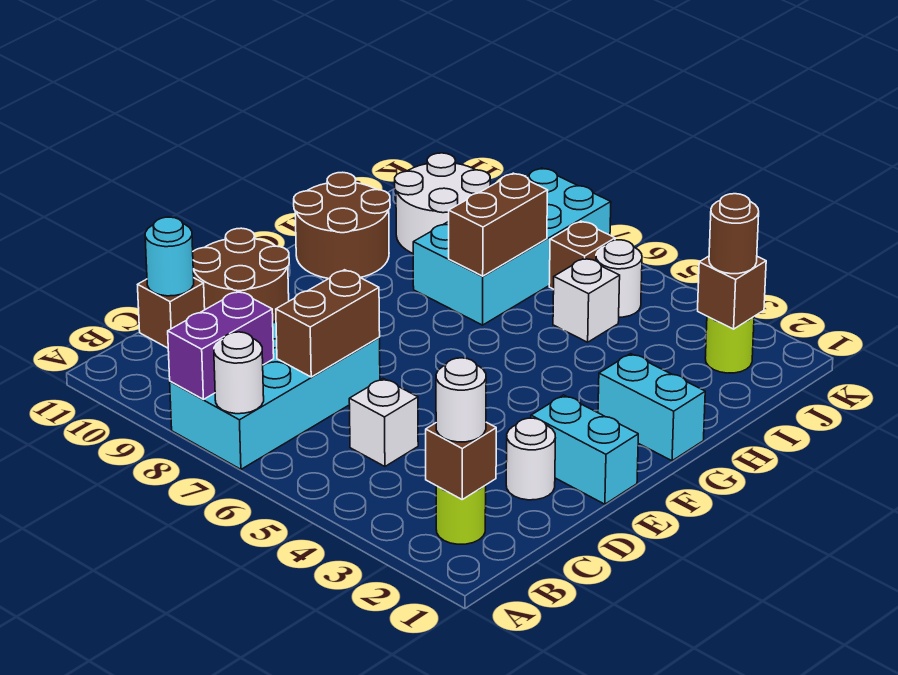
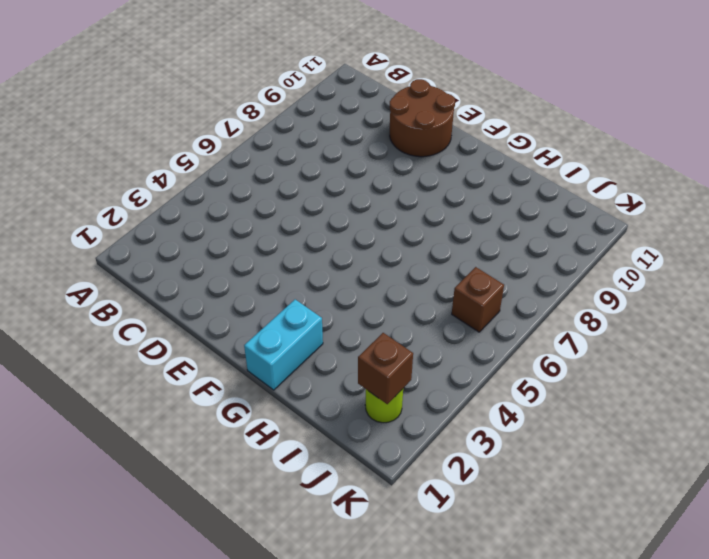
none -> cyan brick A7:D8 level 1
none -> lime round brick B2 level 1
none -> white brick C5 level 1

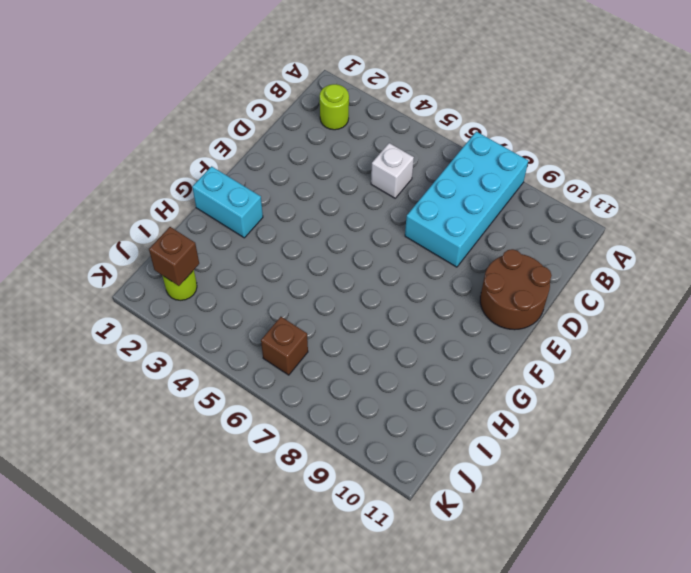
none -> brown brick C11 level 1
none -> white round brick D2 level 1
none -> cyan brick E1:E2 level 1

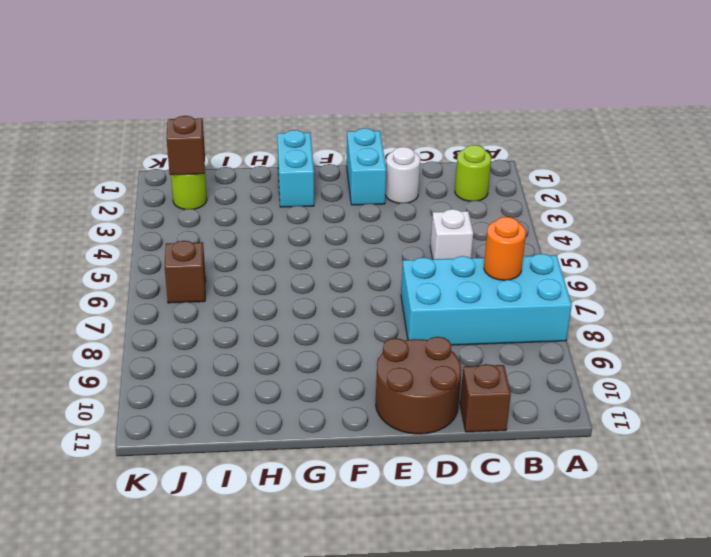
orange round brick B7 level 2 -> none
none -> brown round brick G10:H11 level 1
none -> cyan brick H7:K8 level 1
none -> white brick I5 level 1

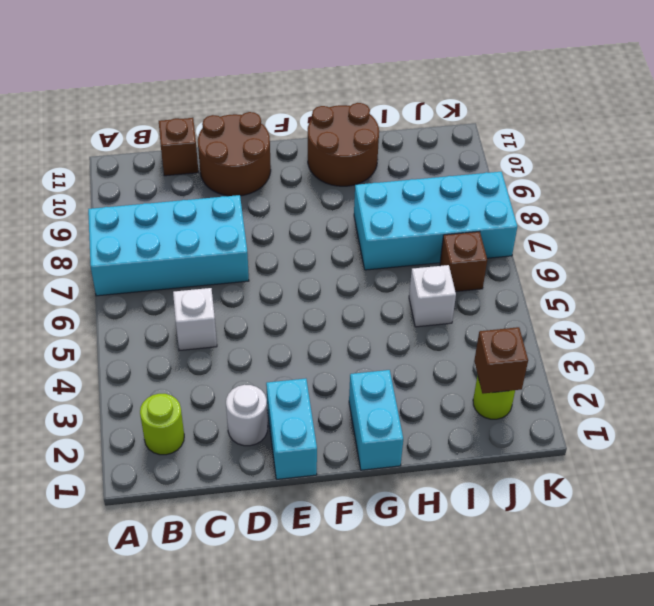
none -> white round brick I9:J10 level 1
none -> white round brick J5 level 1
none -> white round brick A7 level 2

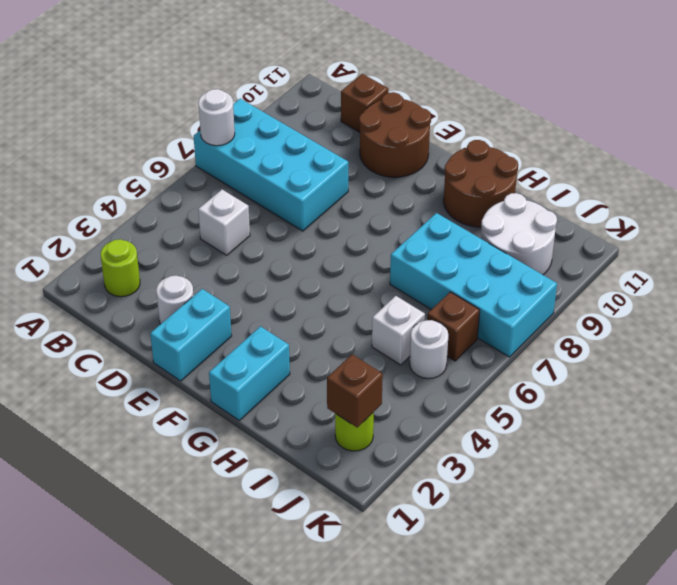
none -> purple brick A8:B8 level 2
none -> brown brick B2 level 2
none -> brown brick C7:D7 level 2

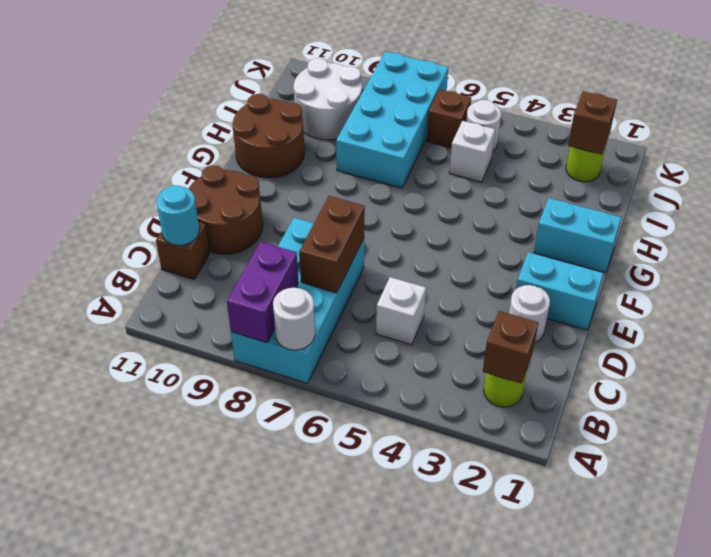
none -> brown brick H7:I7 level 2
none -> white round brick B2 level 3
none -> brown round brick J2 level 3

